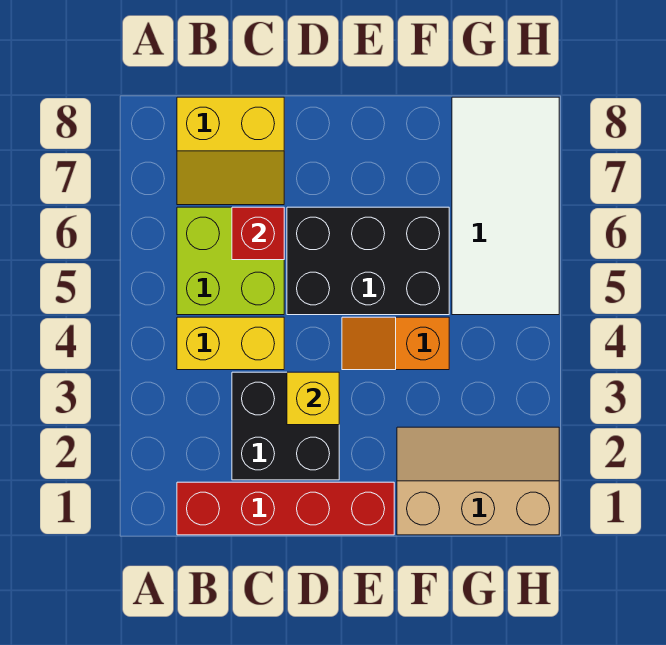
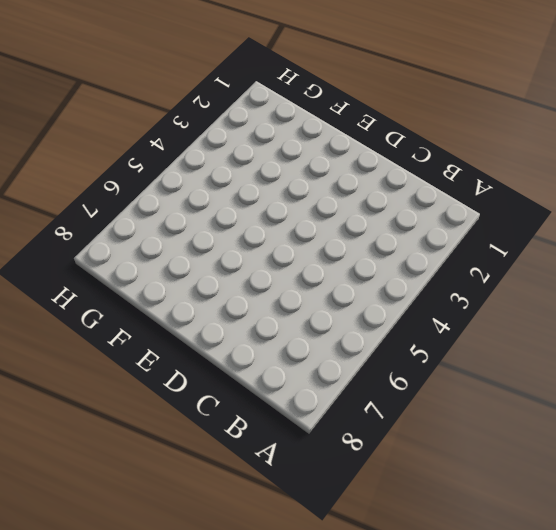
none -> red brick B1:E1 level 1
none -> yellow brick B4:C4 level 1

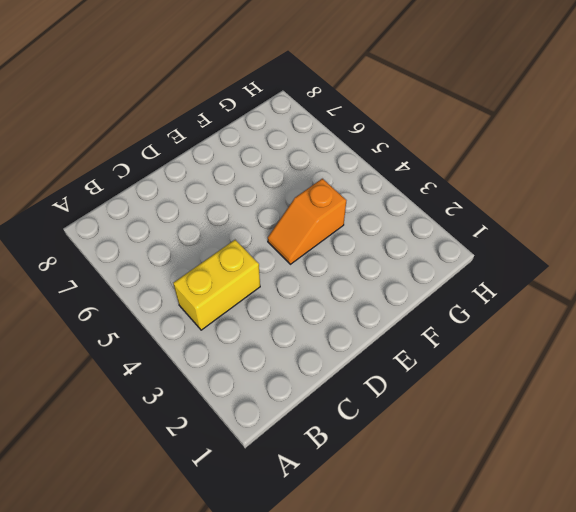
none -> red brick B1:E1 level 1
none -> lime brick B5:C6 level 1

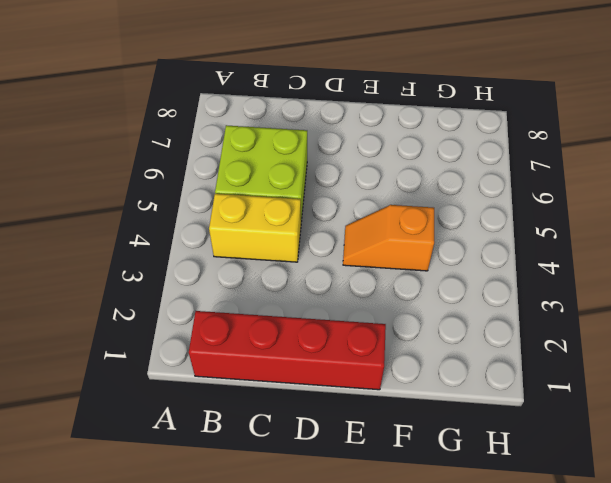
none -> yellow slope B7:C8 level 1 top 8
none -> black brick C2:D3 level 1

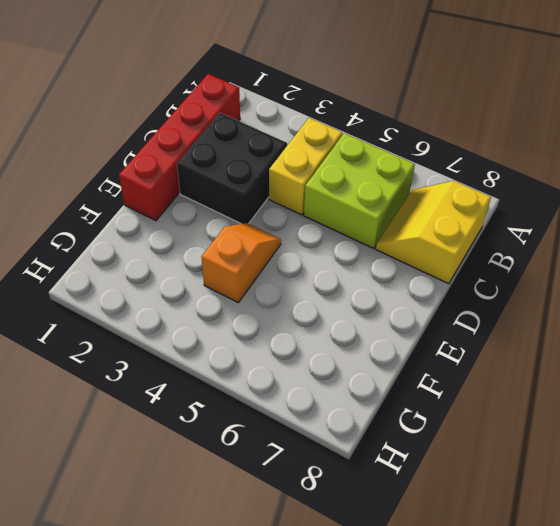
none -> black brick D5:F6 level 1
none -> tan slope F1:H2 level 1 top 1

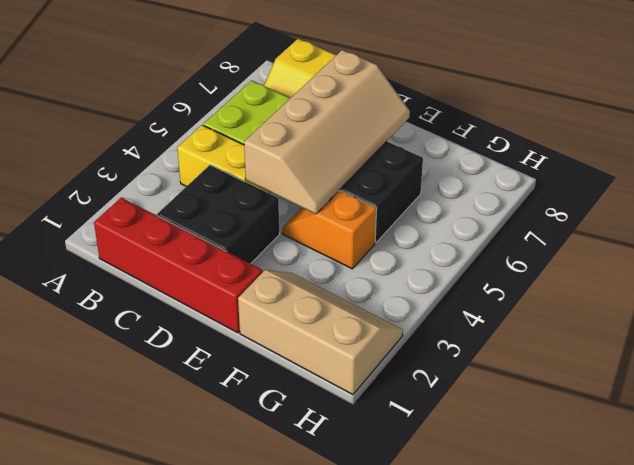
tan slope D4:E7 level 2 top D -> none
none -> white tile G5:H8 level 1
none -> red brick C6 level 2

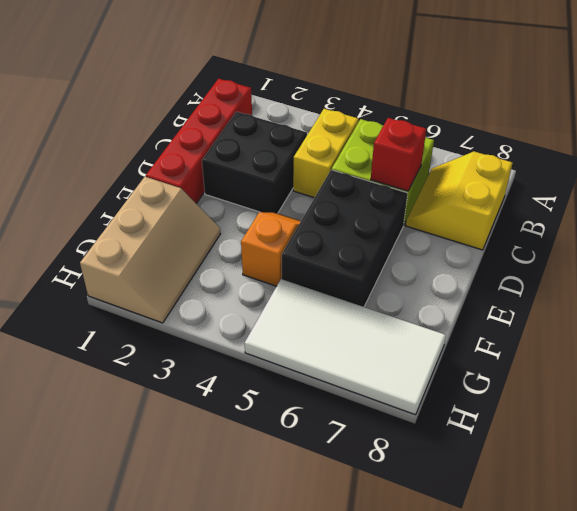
none -> yellow brick D3 level 2

